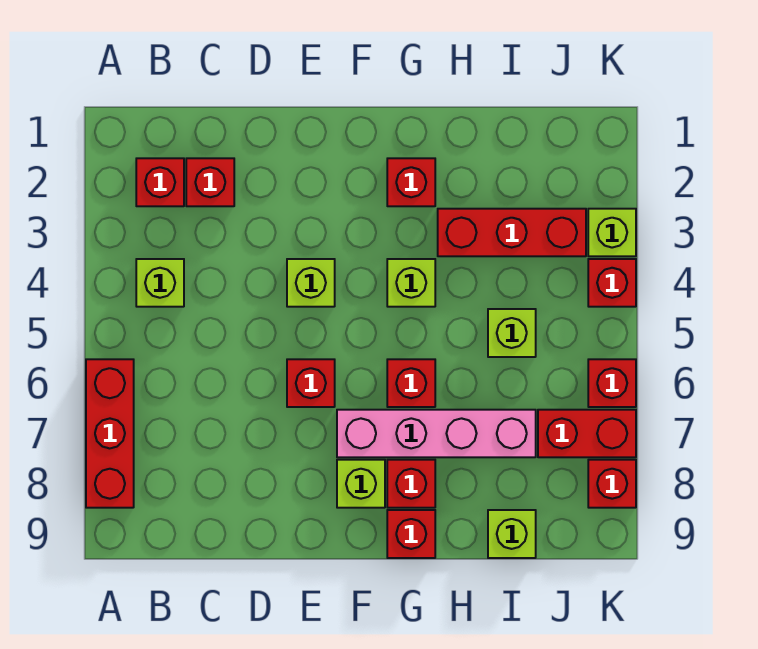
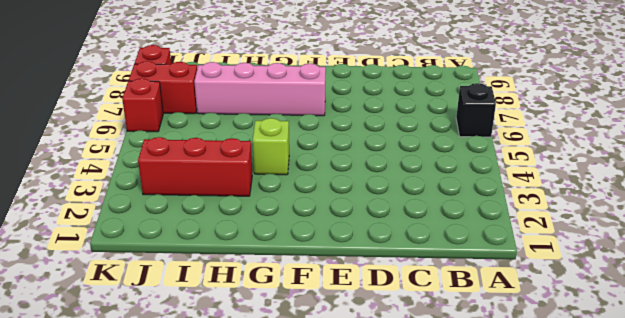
black brick A6 level 1 -> red brick A6:A8 level 1
none -> red brick B2 level 1
none -> lime brick B4 level 1
none -> red brick C2 level 1

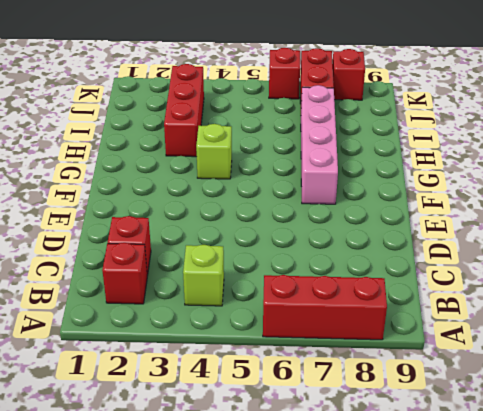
none -> lime brick E4 level 1
none -> red brick E6 level 1
none -> lime brick F8 level 1

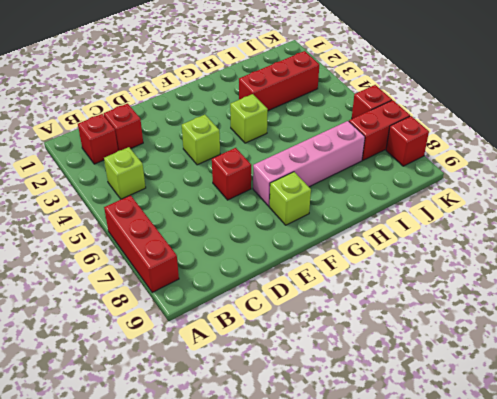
none -> red brick G2 level 1
none -> red brick G6 level 1
none -> red brick G8 level 1

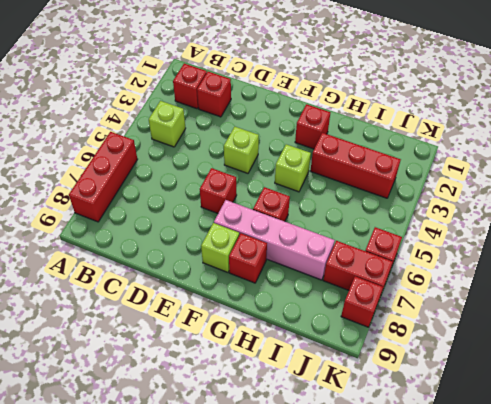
none -> red brick G9 level 1
none -> lime brick I5 level 1
none -> lime brick I9 level 1

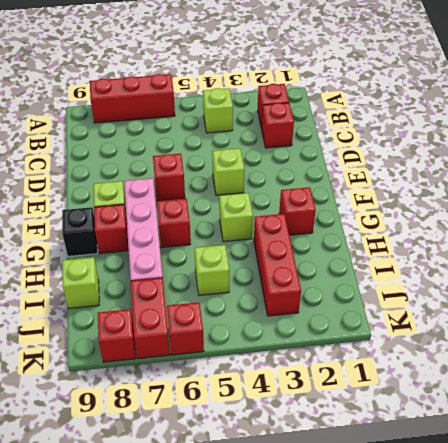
black brick G9 level 1 -> red brick G9 level 1
none -> lime brick K3 level 1
none -> red brick K4 level 1

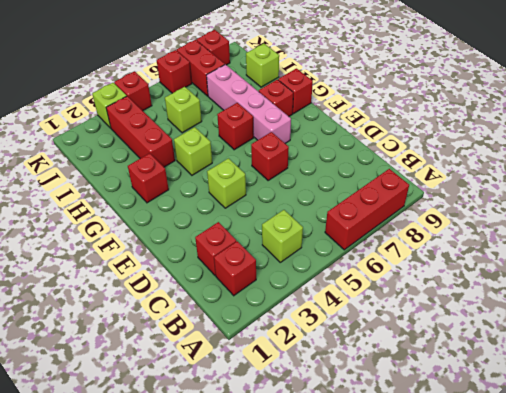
none -> lime brick F8 level 1

